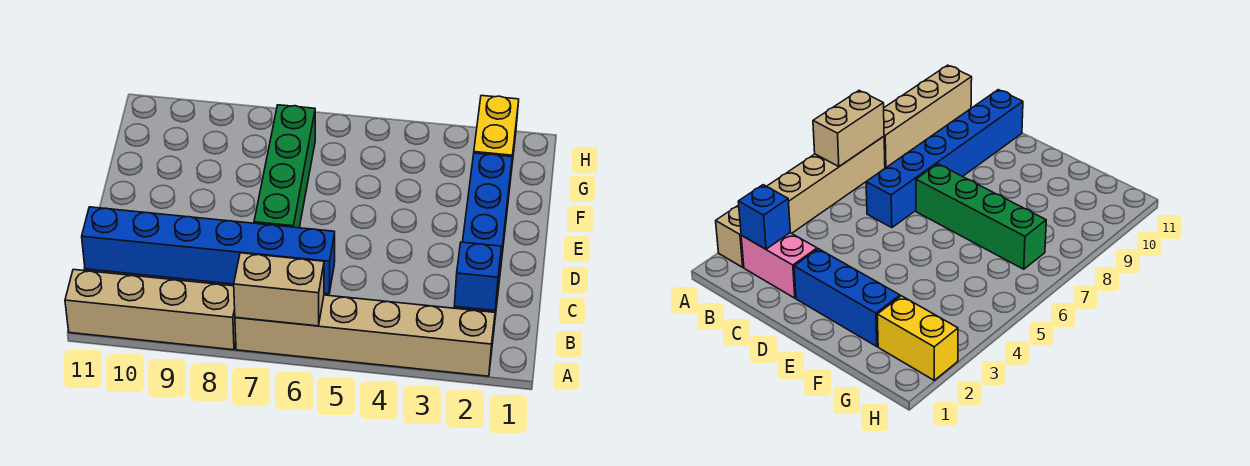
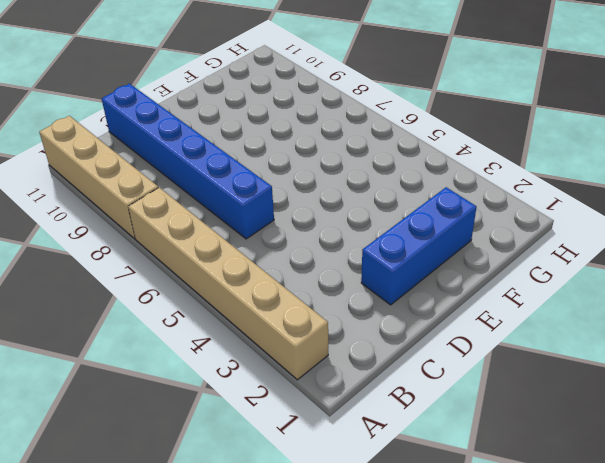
none -> pink brick B2:C2 level 1
none -> green brick D7:G7 level 1

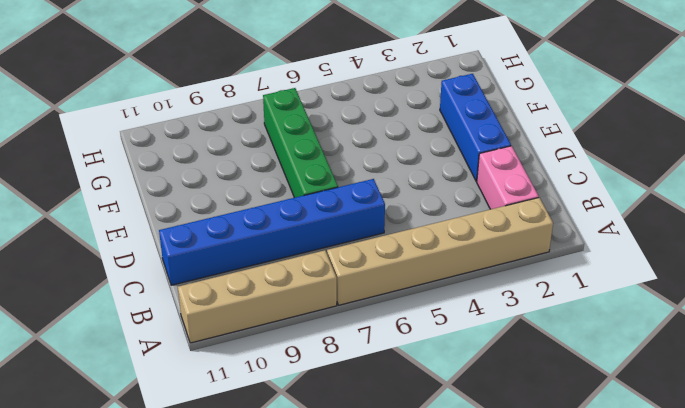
none -> yellow brick G2:H2 level 1
none -> tan brick A6:A7 level 2

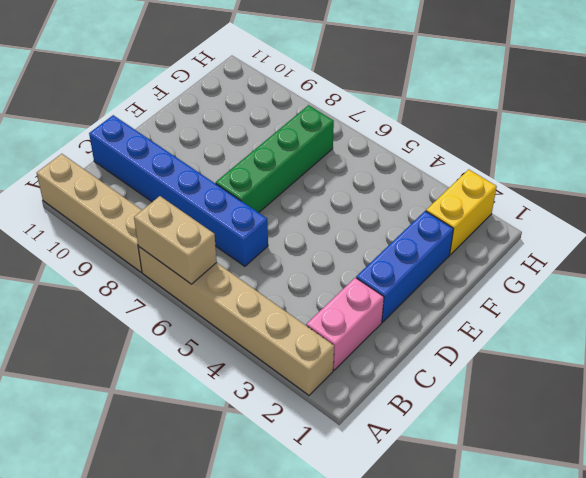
none -> blue brick B2 level 2

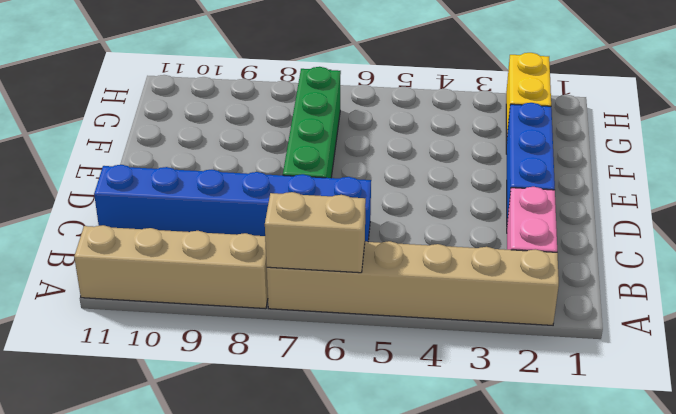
none -> blue brick B2 level 2

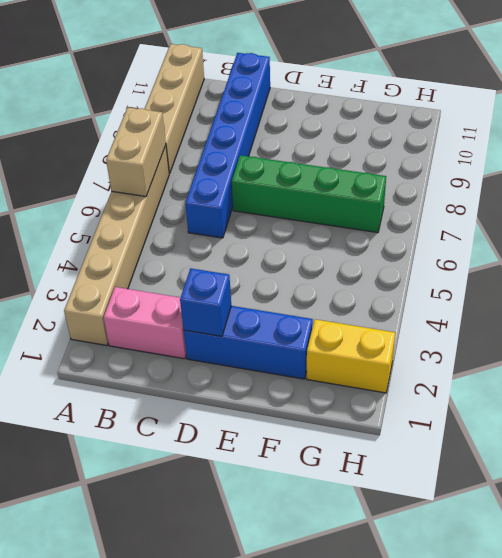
blue brick D2 level 2 -> blue brick B2 level 2

